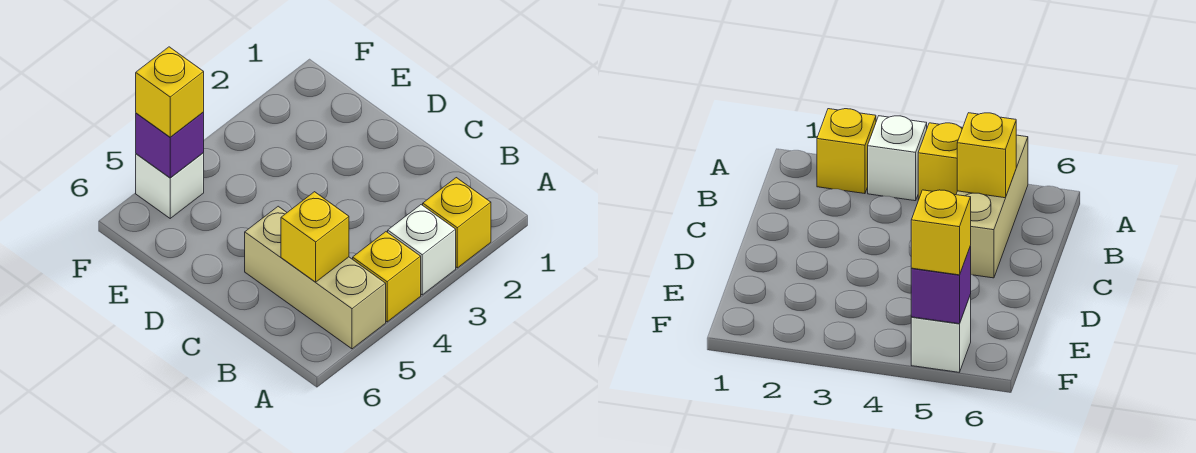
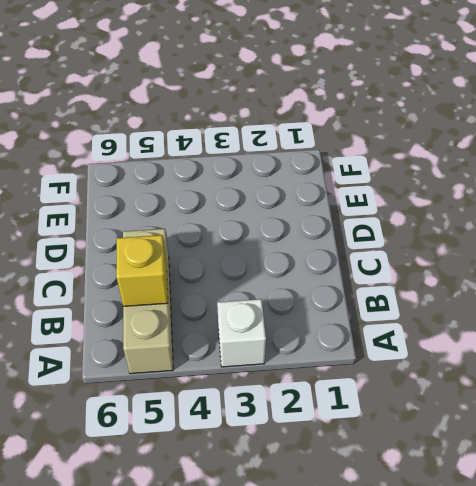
none -> yellow brick A2 level 1
none -> yellow brick A4 level 1

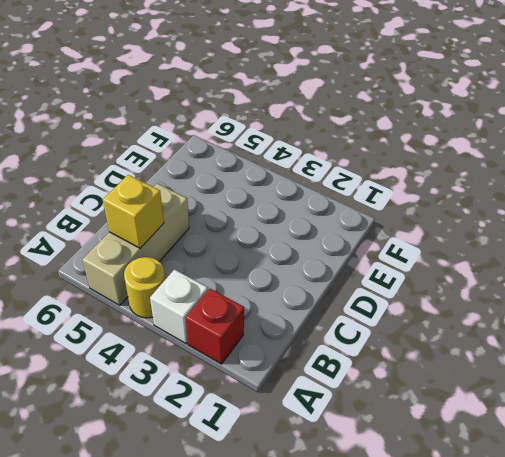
red brick A2 level 1 -> yellow brick A2 level 1
yellow round brick A4 level 1 -> yellow brick A4 level 1
none -> white brick F5 level 1
none -> purple brick F5 level 2

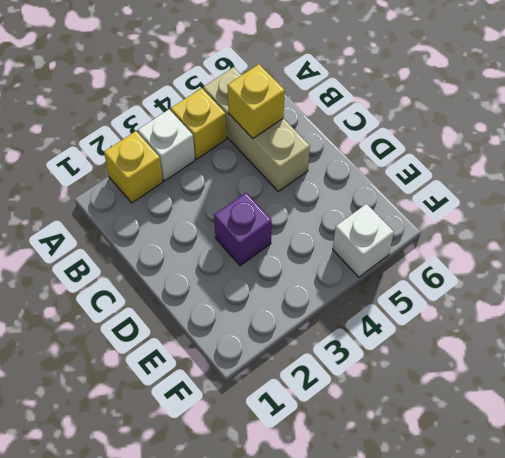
purple brick D3 level 1 -> purple brick F5 level 2
none -> yellow brick F5 level 3

